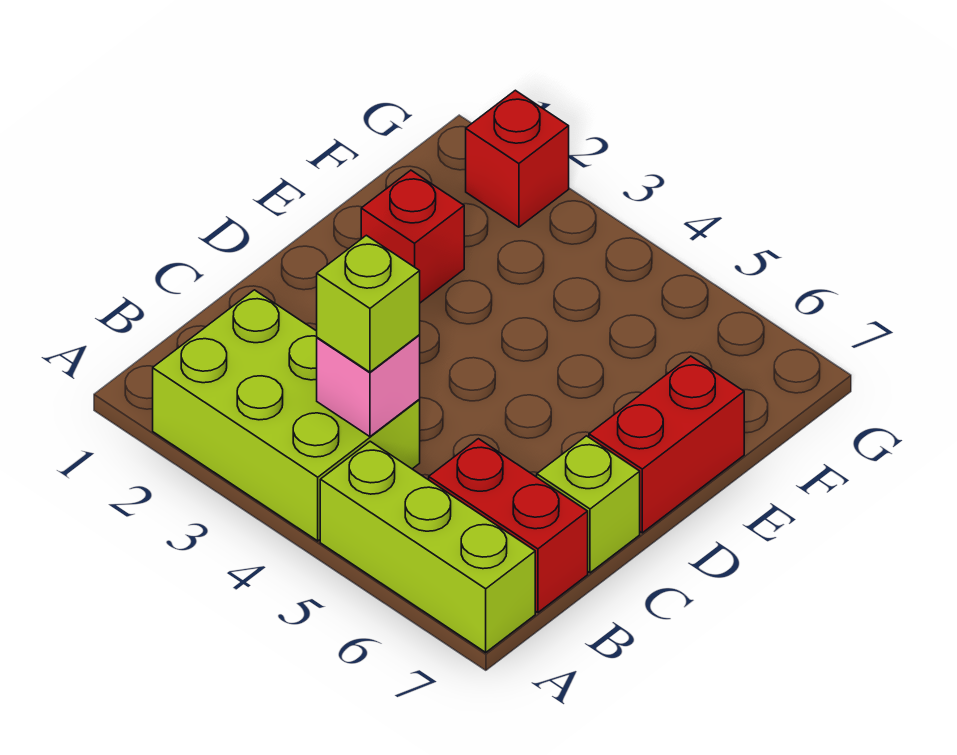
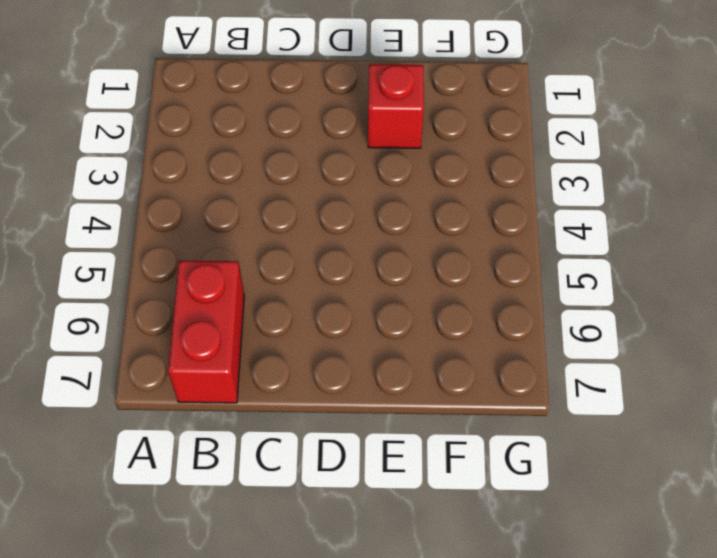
none -> lime brick A2:B4 level 1
none -> lime brick A5:A7 level 1

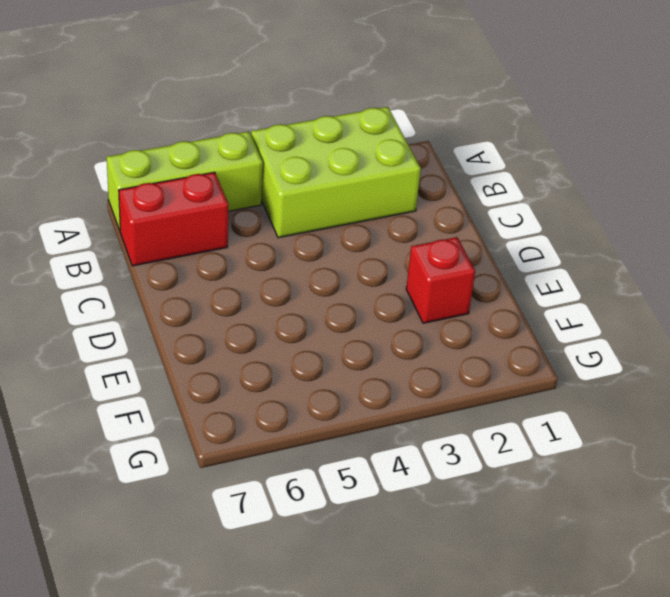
none -> lime brick C7 level 1
none -> red brick D7:E7 level 1

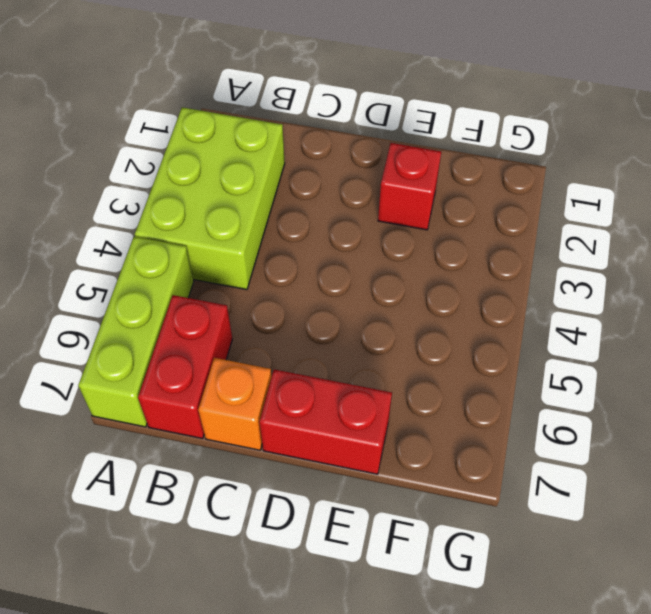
orange brick C7 level 1 -> lime brick C7 level 1
none -> red brick G2 level 1
none -> pink brick B4 level 2

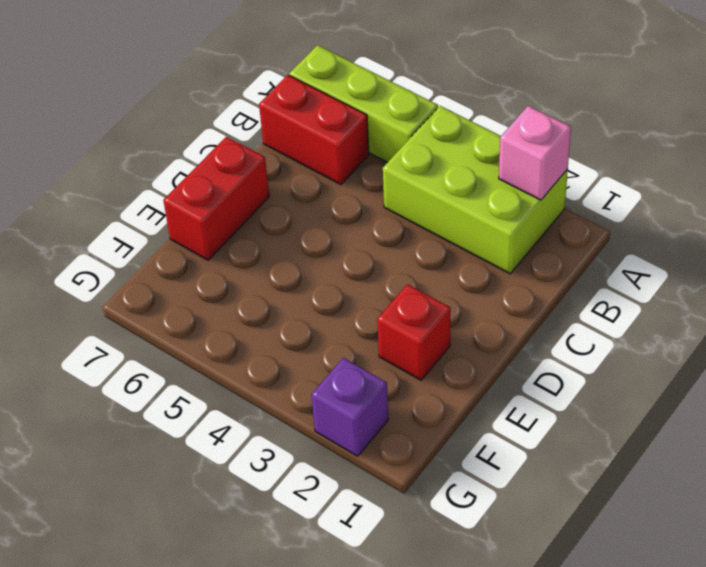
pink brick A2 level 2 -> pink brick B4 level 2
purple brick G2 level 1 -> red brick G2 level 1
none -> lime brick C7 level 1
none -> lime brick B4 level 3

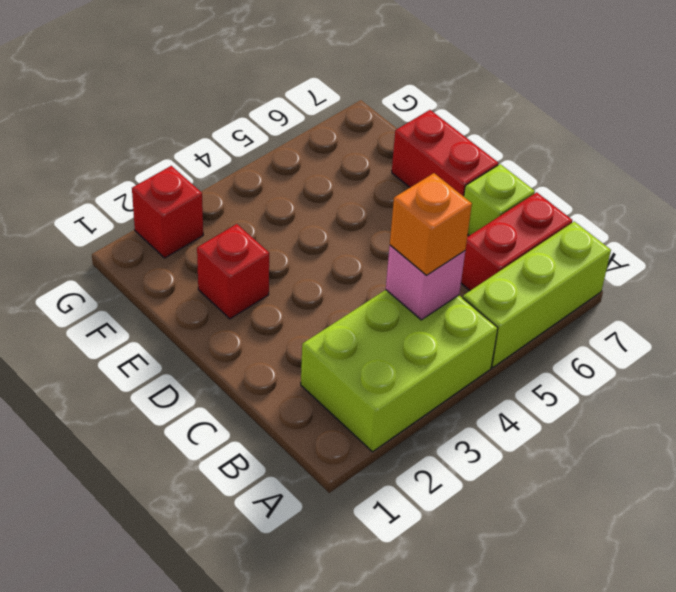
orange brick B4 level 3 -> lime brick B4 level 3

